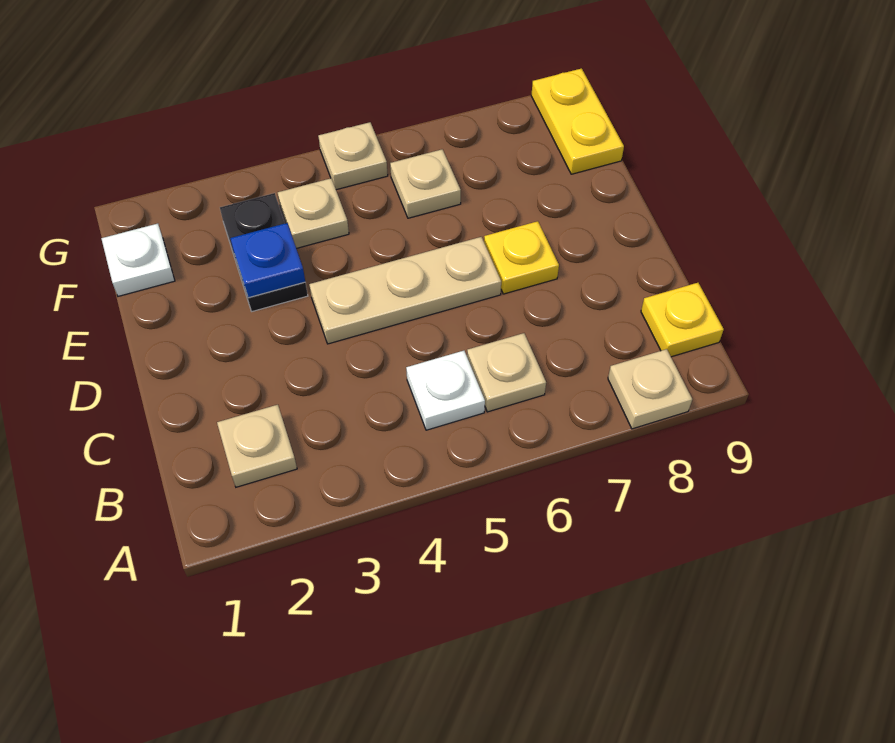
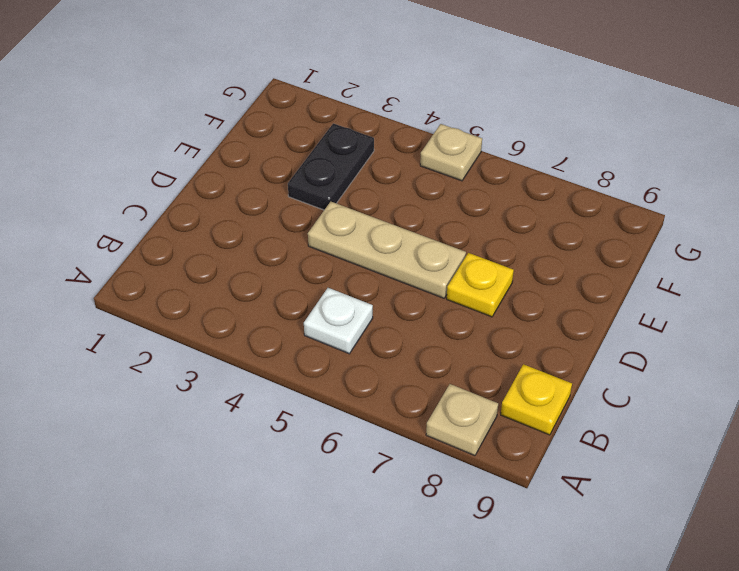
none -> tan plate B2 level 1
none -> tan plate B6 level 1
none -> white plate F1 level 1

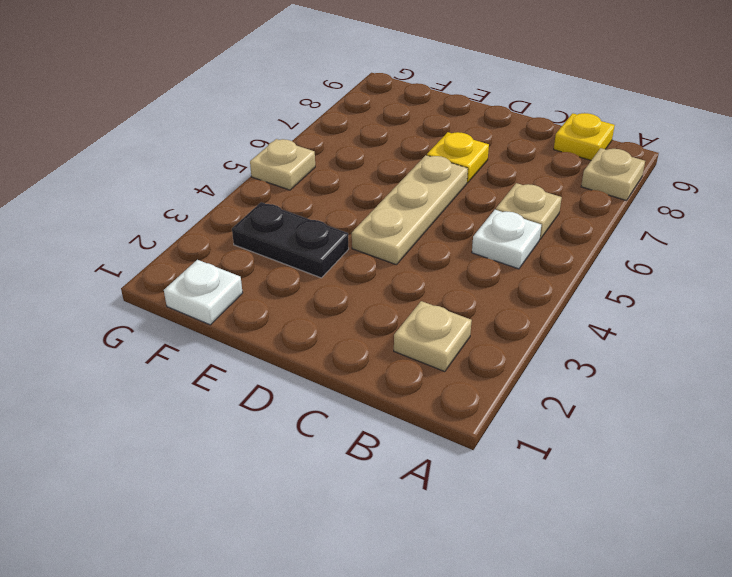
none -> tan plate F4 level 1
none -> tan plate F6 level 1
none -> yellow plate F9:G9 level 1

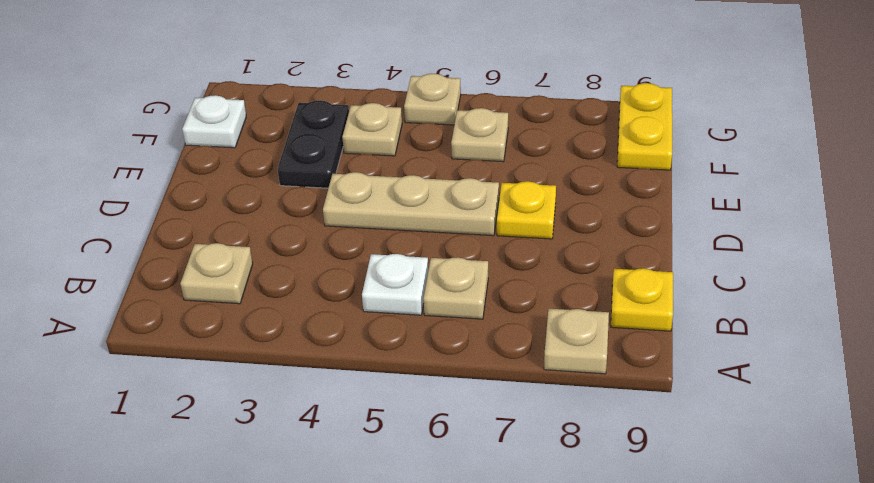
none -> blue plate E3 level 2

